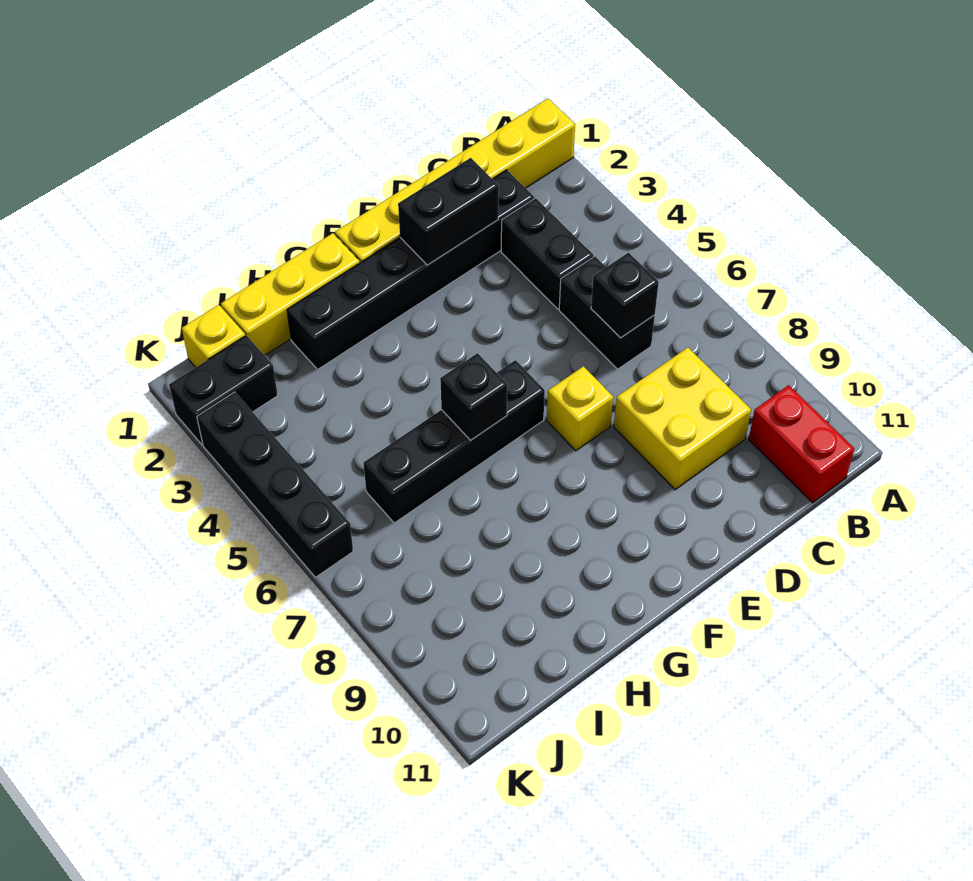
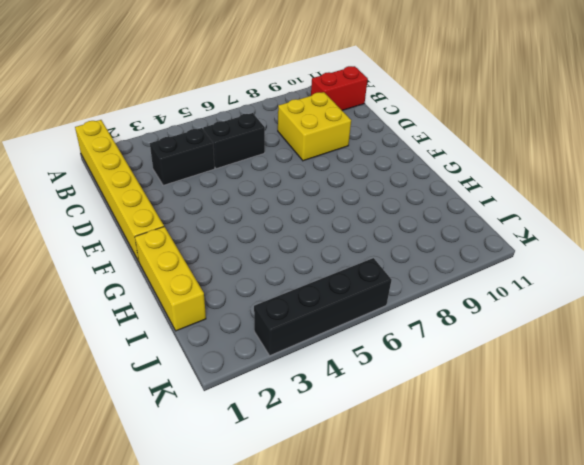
none -> black brick C2:H2 level 1
none -> yellow brick E7 level 1
none -> black brick F6:I6 level 1

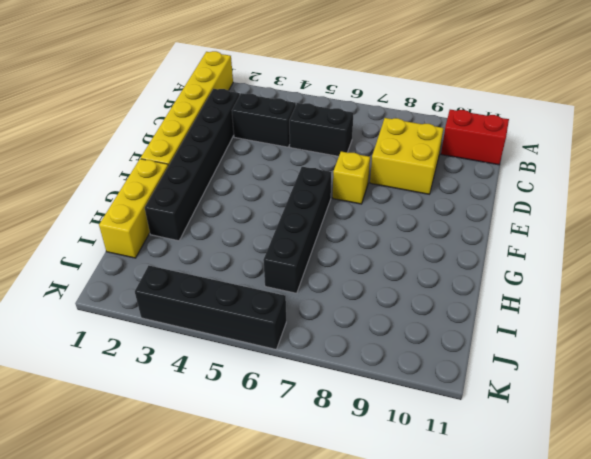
none -> yellow brick J1 level 1
none -> black brick J2:K2 level 1
none -> black brick C6 level 2

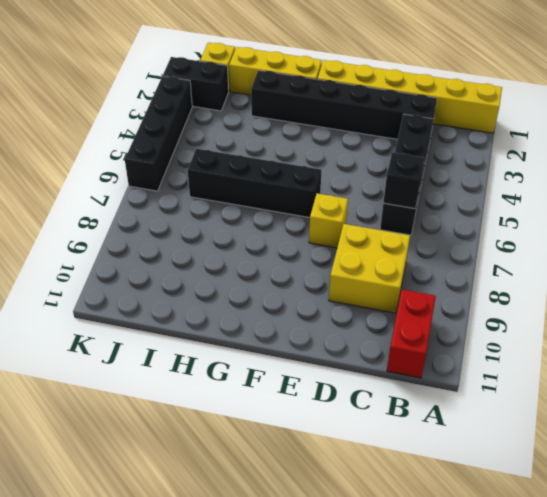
none -> black brick D2:E2 level 2
none -> black brick G6 level 2

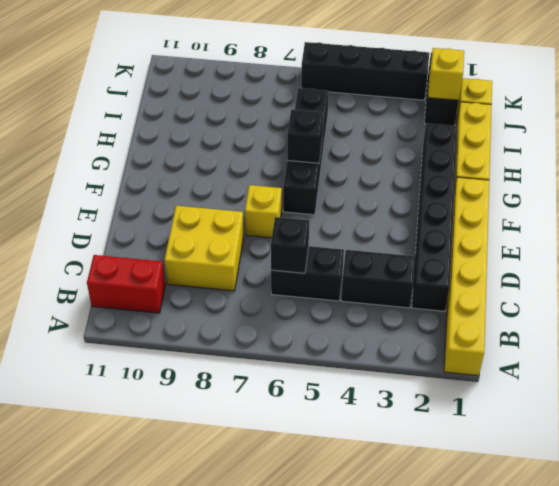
yellow brick J2 level 2 -> none
none -> black brick D2:E2 level 2

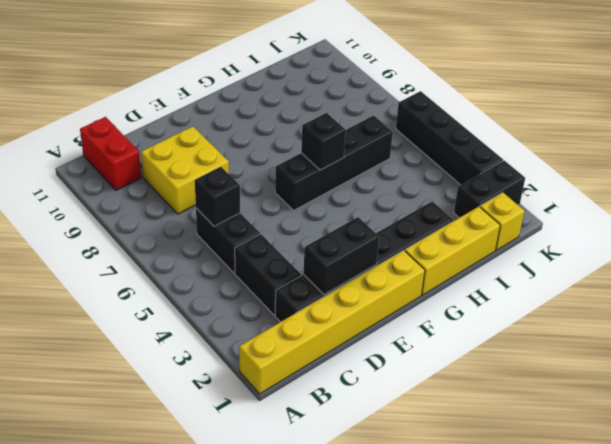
none -> yellow brick E7 level 1

